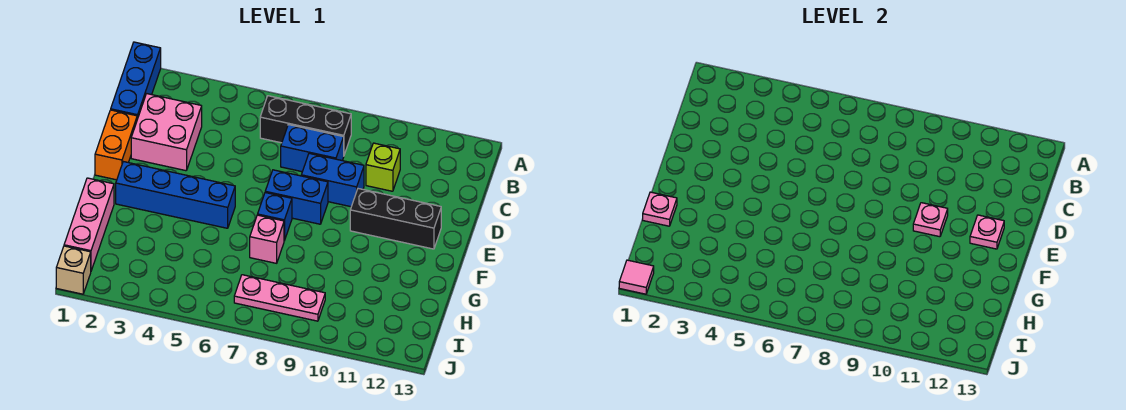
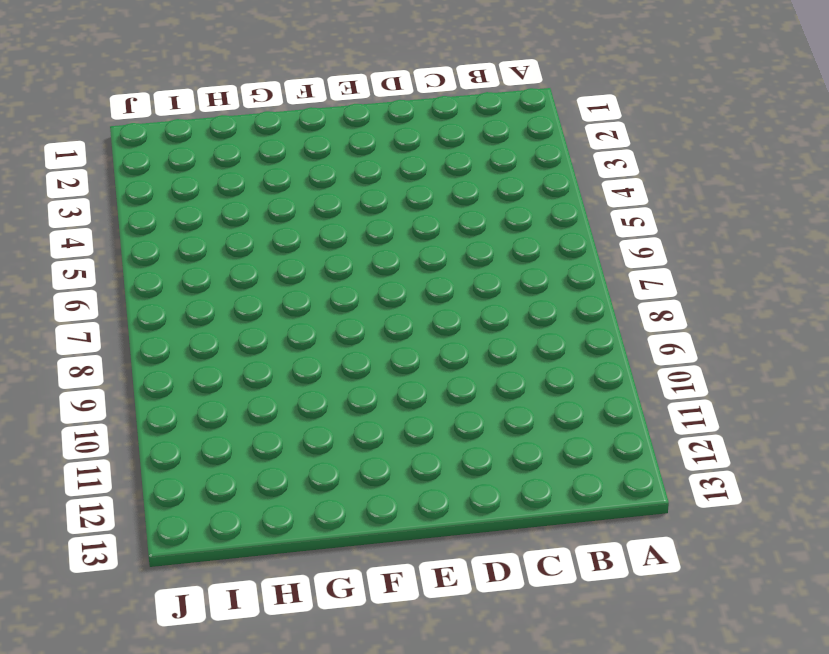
none -> blue brick A1:C1 level 1
none -> black brick B6:B8 level 1
none -> pink brick C2:D3 level 1

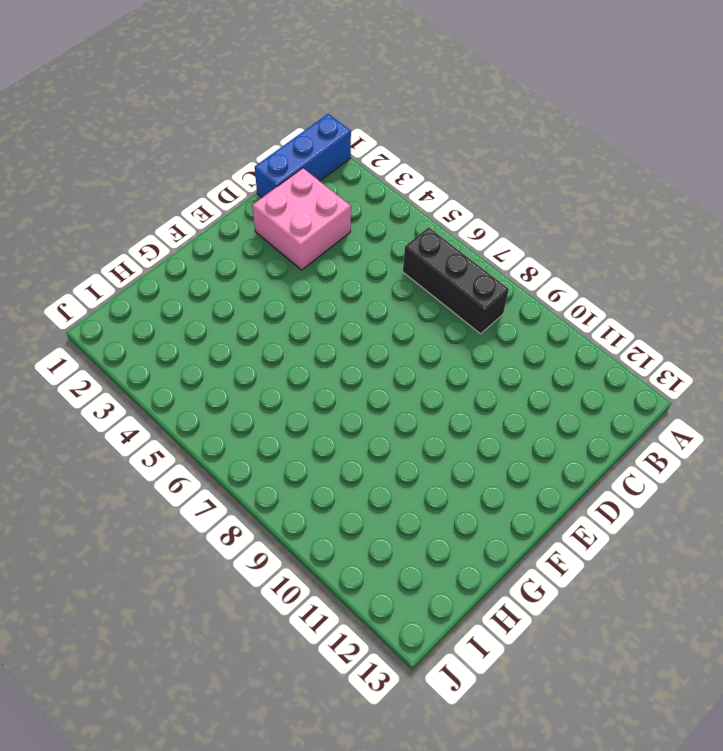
none -> blue brick C7:C8 level 1
none -> lime brick C10 level 1
none -> orange brick D1:E1 level 1

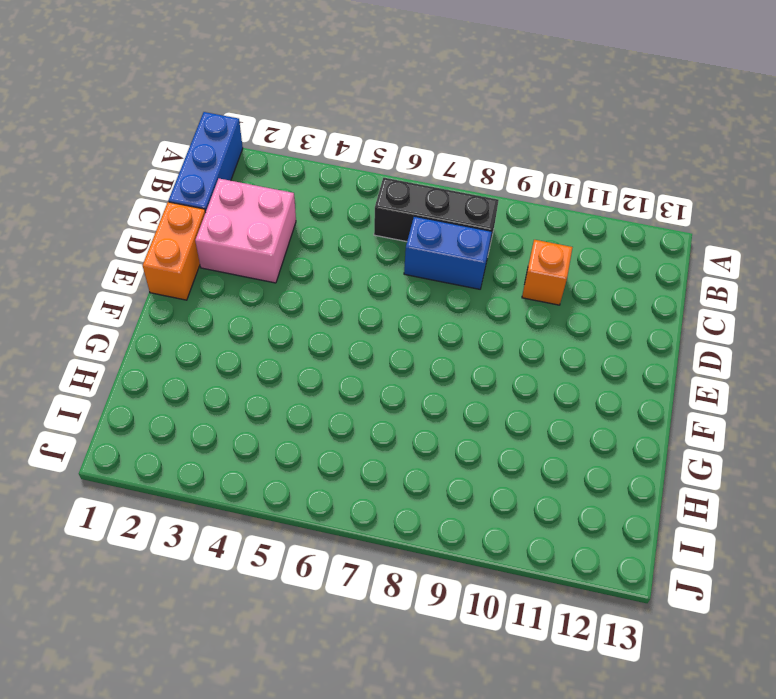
orange brick C10 level 1 -> lime brick C10 level 1
none -> blue brick D8:D9 level 1
none -> blue brick E7:E8 level 1
none -> black brick E10:E12 level 1

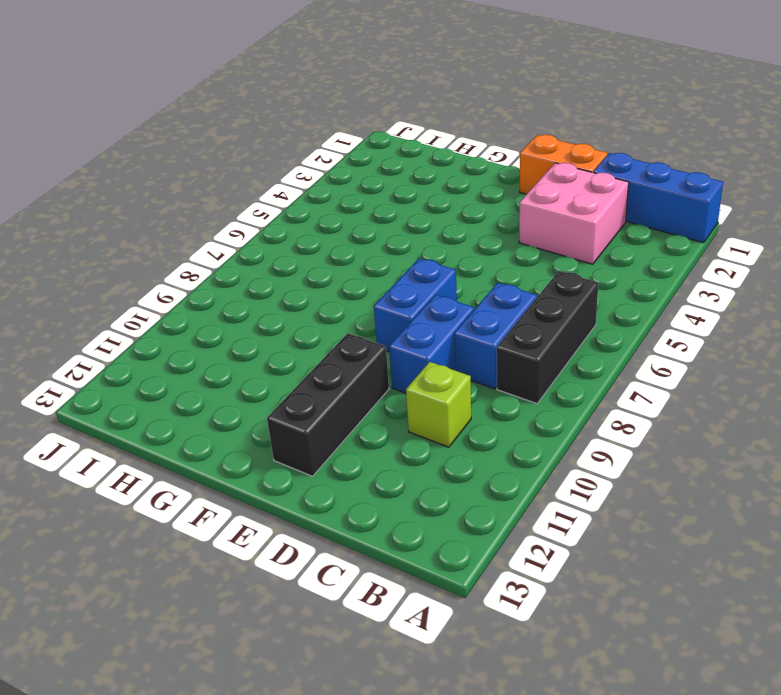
none -> blue brick F2:F5 level 1
none -> blue brick F7 level 1
none -> pink brick G1:I1 level 1

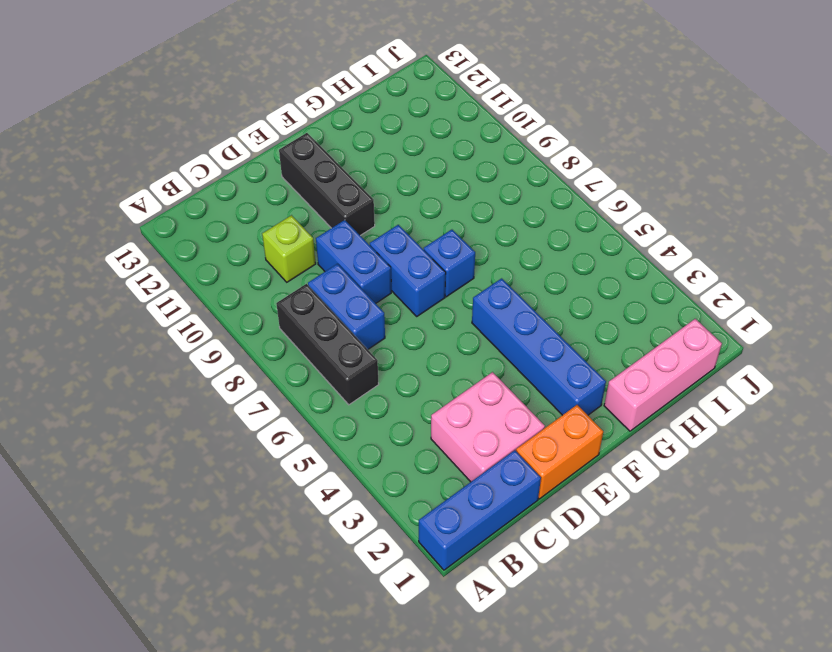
none -> pink brick G7 level 1
none -> pink plate I7:I9 level 1
none -> tan brick J1 level 1

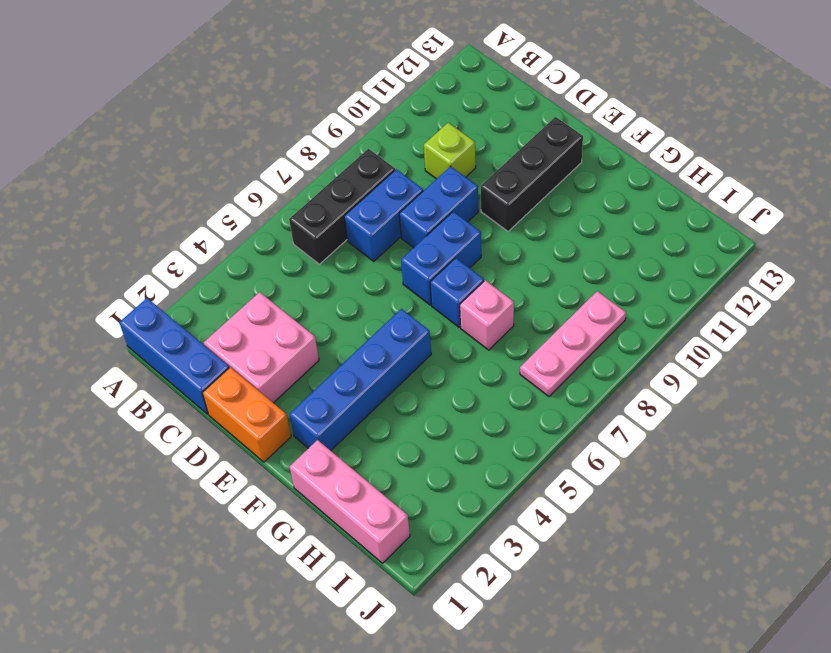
none -> tan brick J1 level 1
none -> pink plate E10 level 2
none -> pink plate E12 level 2

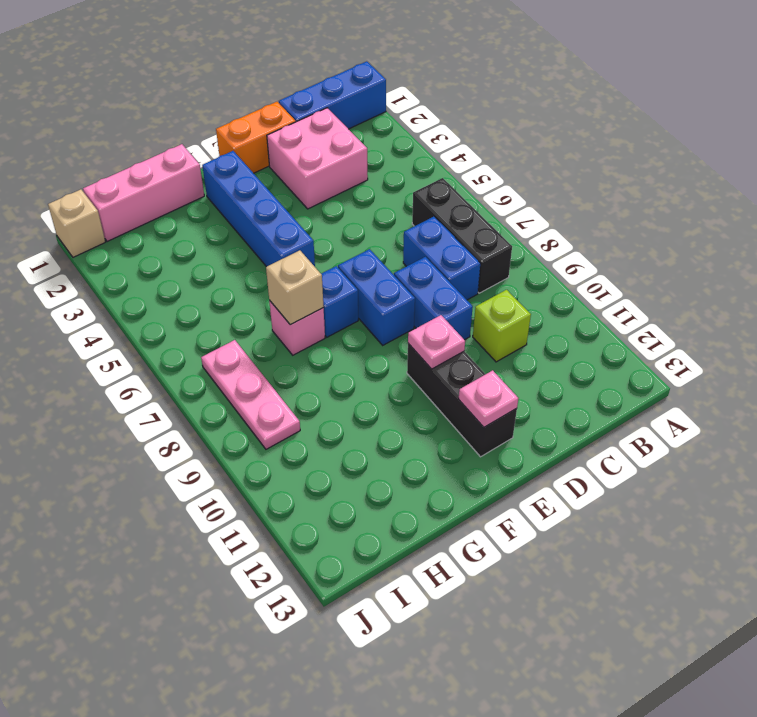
tan brick G7 level 2 -> none
none -> pink plate G1 level 2
none -> pink tile J1 level 2

